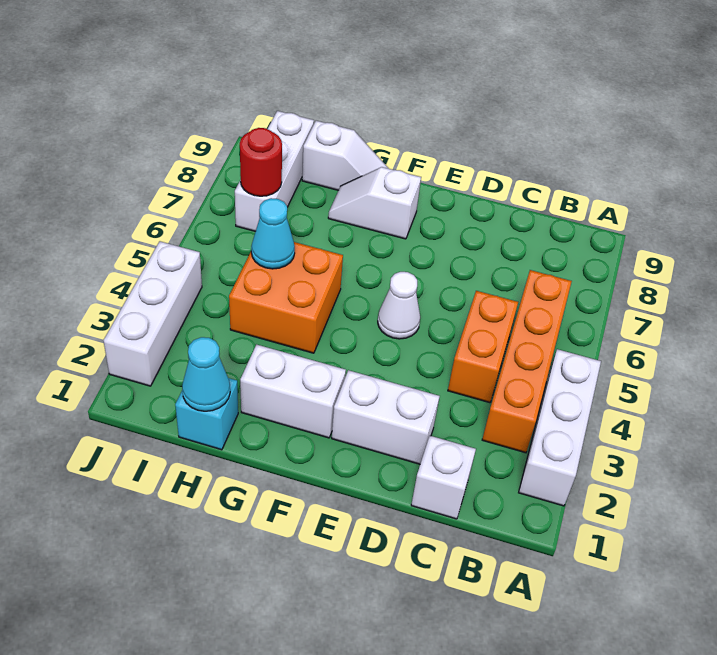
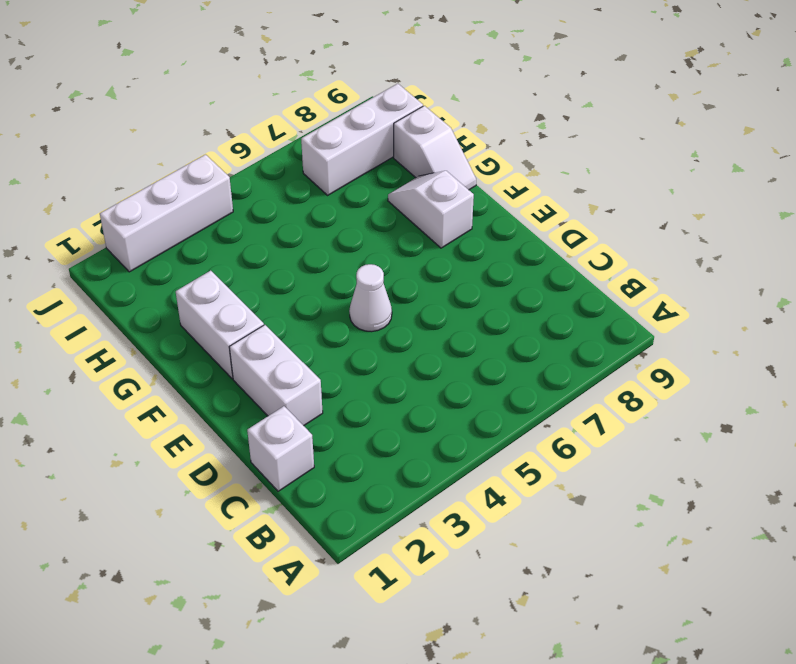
none -> white brick A2:A4 level 1
none -> orange brick B3:B6 level 1
none -> orange brick C4:C5 level 1

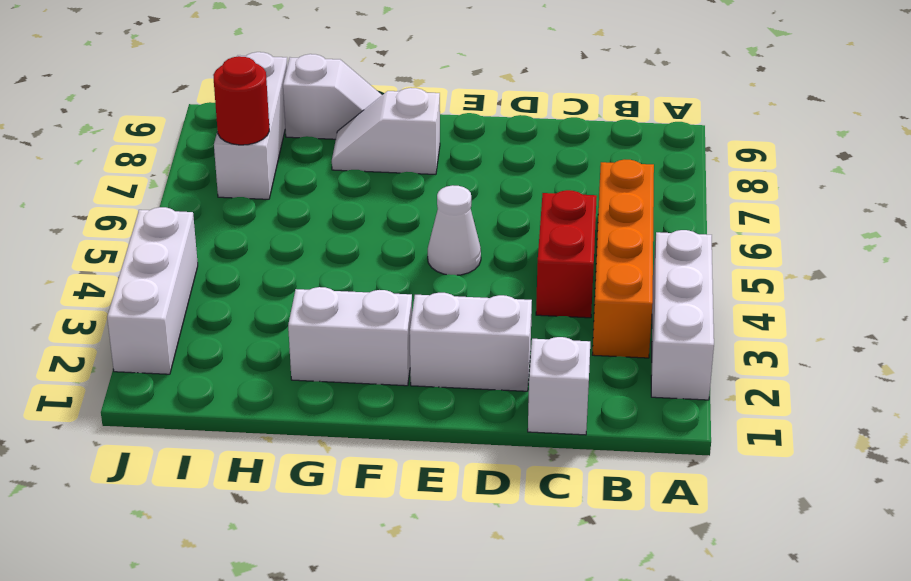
red brick C4:C5 level 1 -> orange brick C4:C5 level 1
none -> orange brick G4:H5 level 1
none -> cyan brick H1 level 1
none -> cyan cone H1 level 2

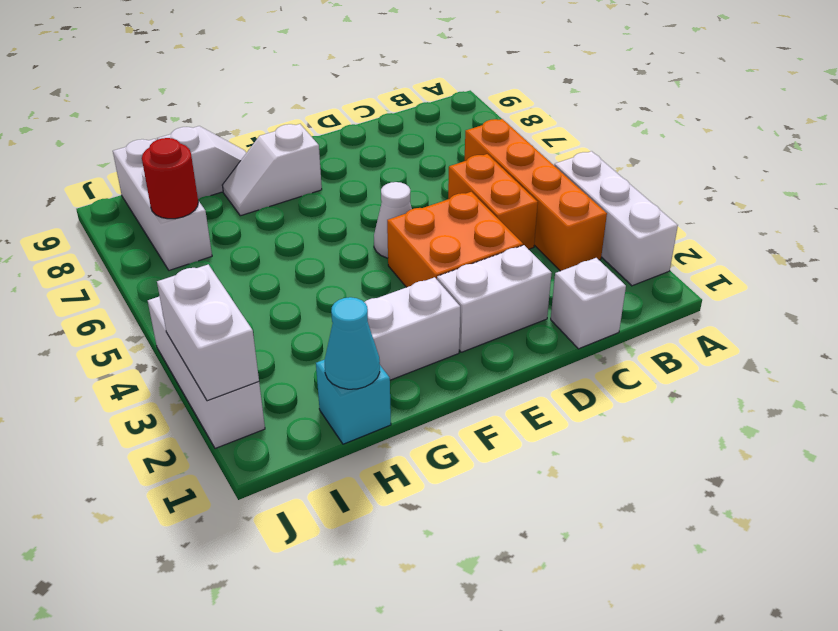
orange brick D3:E4 level 1 -> orange brick G4:H5 level 1
white brick J2:J3 level 2 -> none
none -> cyan cone H5 level 2

